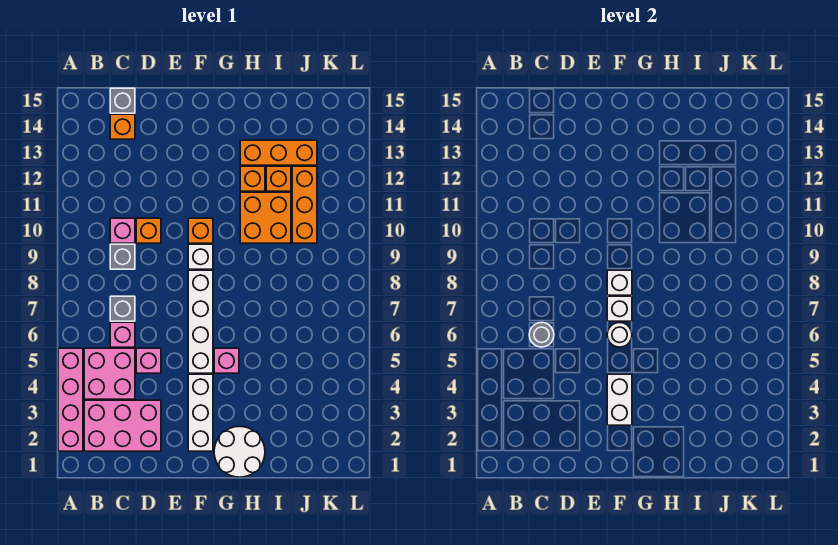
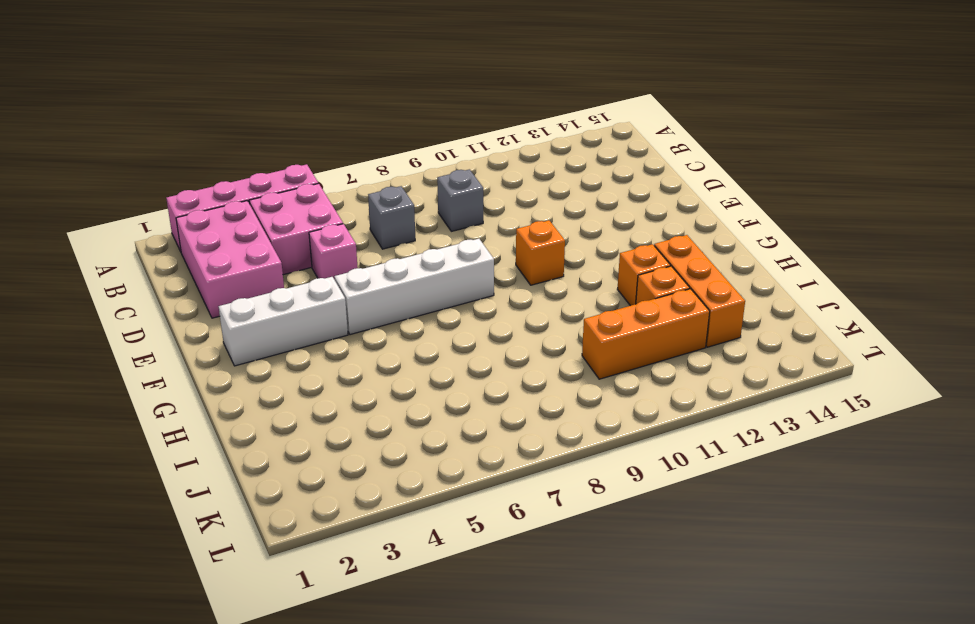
none -> pink brick C6 level 1
none -> pink brick C10 level 1
none -> orange brick C14 level 1

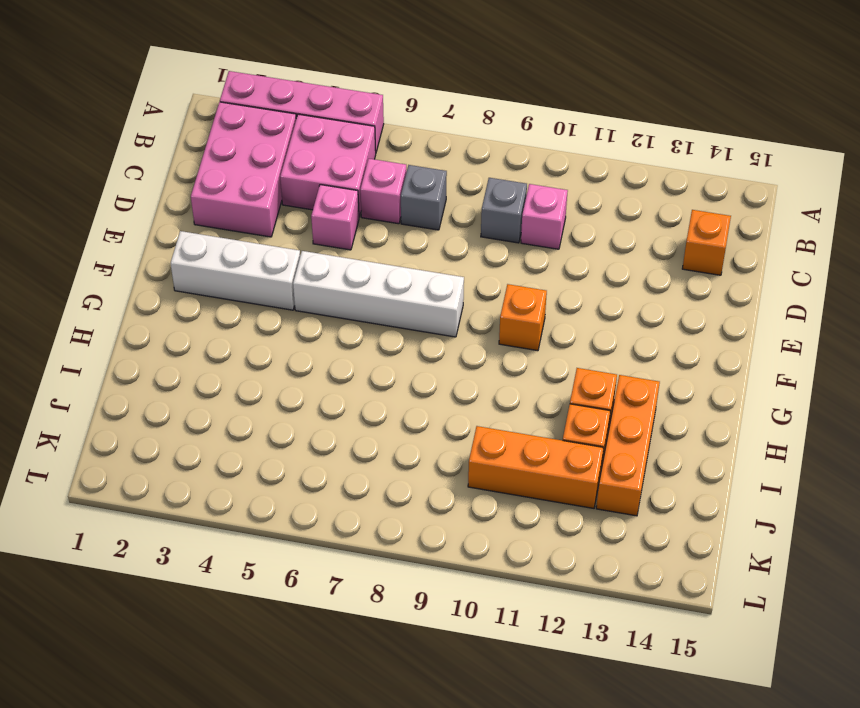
none -> grey brick C15 level 1
none -> orange brick D10 level 1
none -> white brick F9 level 1

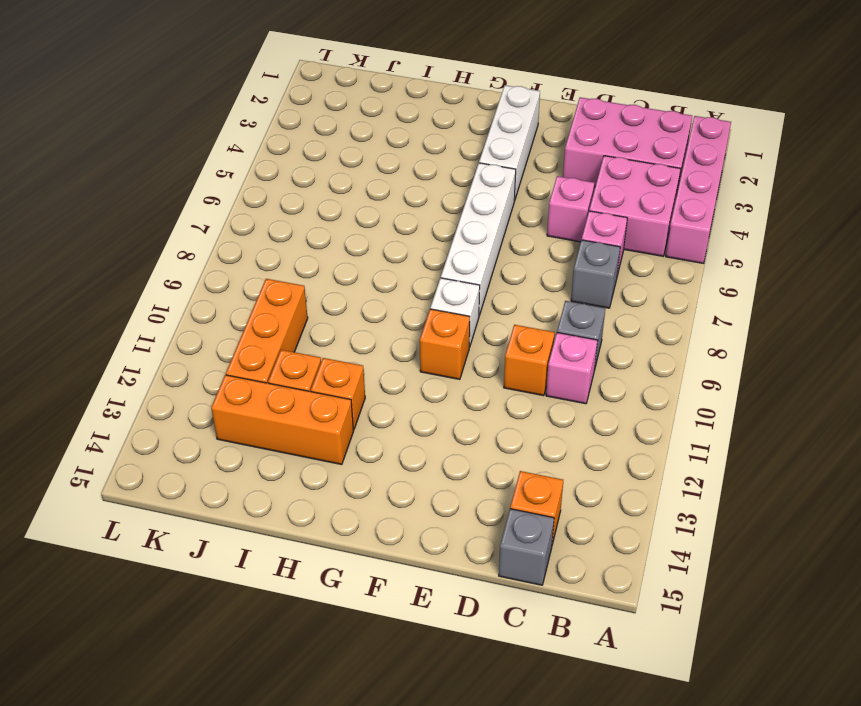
none -> white round brick G1:H2 level 1
none -> pink brick G5 level 1
none -> orange brick H10:I11 level 1

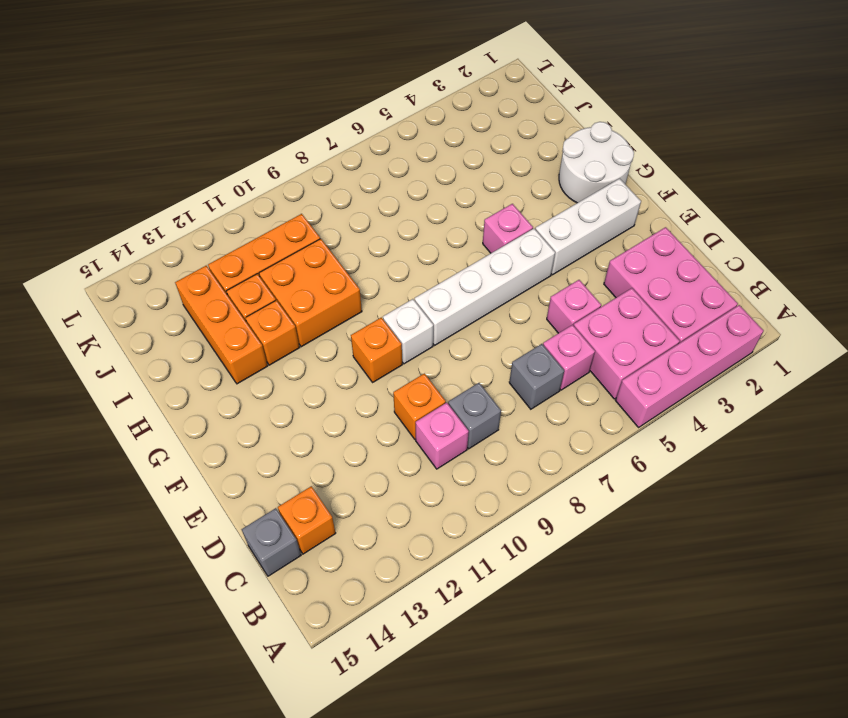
none -> grey round brick C6 level 2
none -> white brick F3:F4 level 2
none -> white round brick F6 level 2

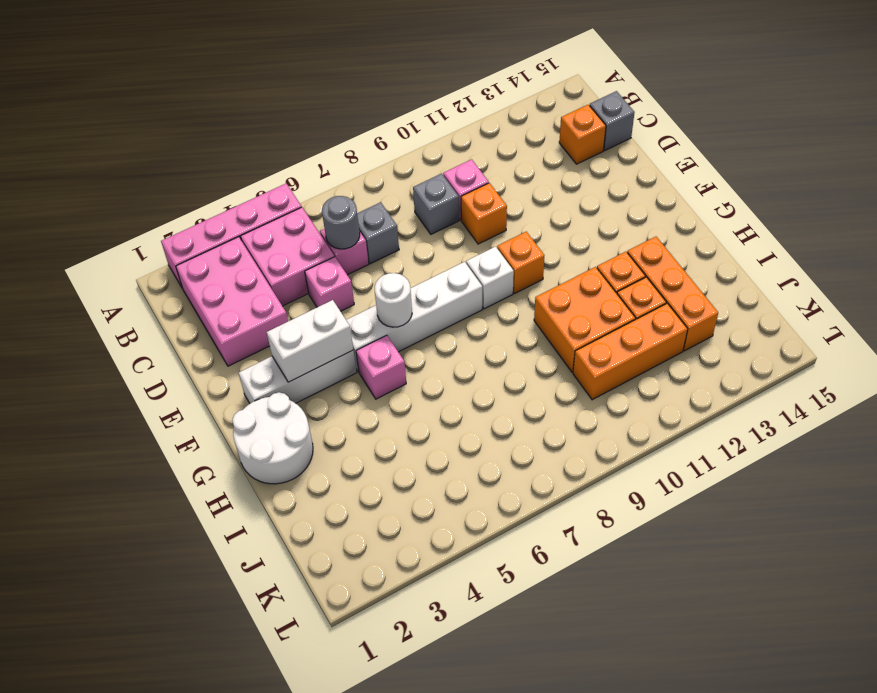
none -> white brick F7 level 2
none -> white brick F8 level 2

